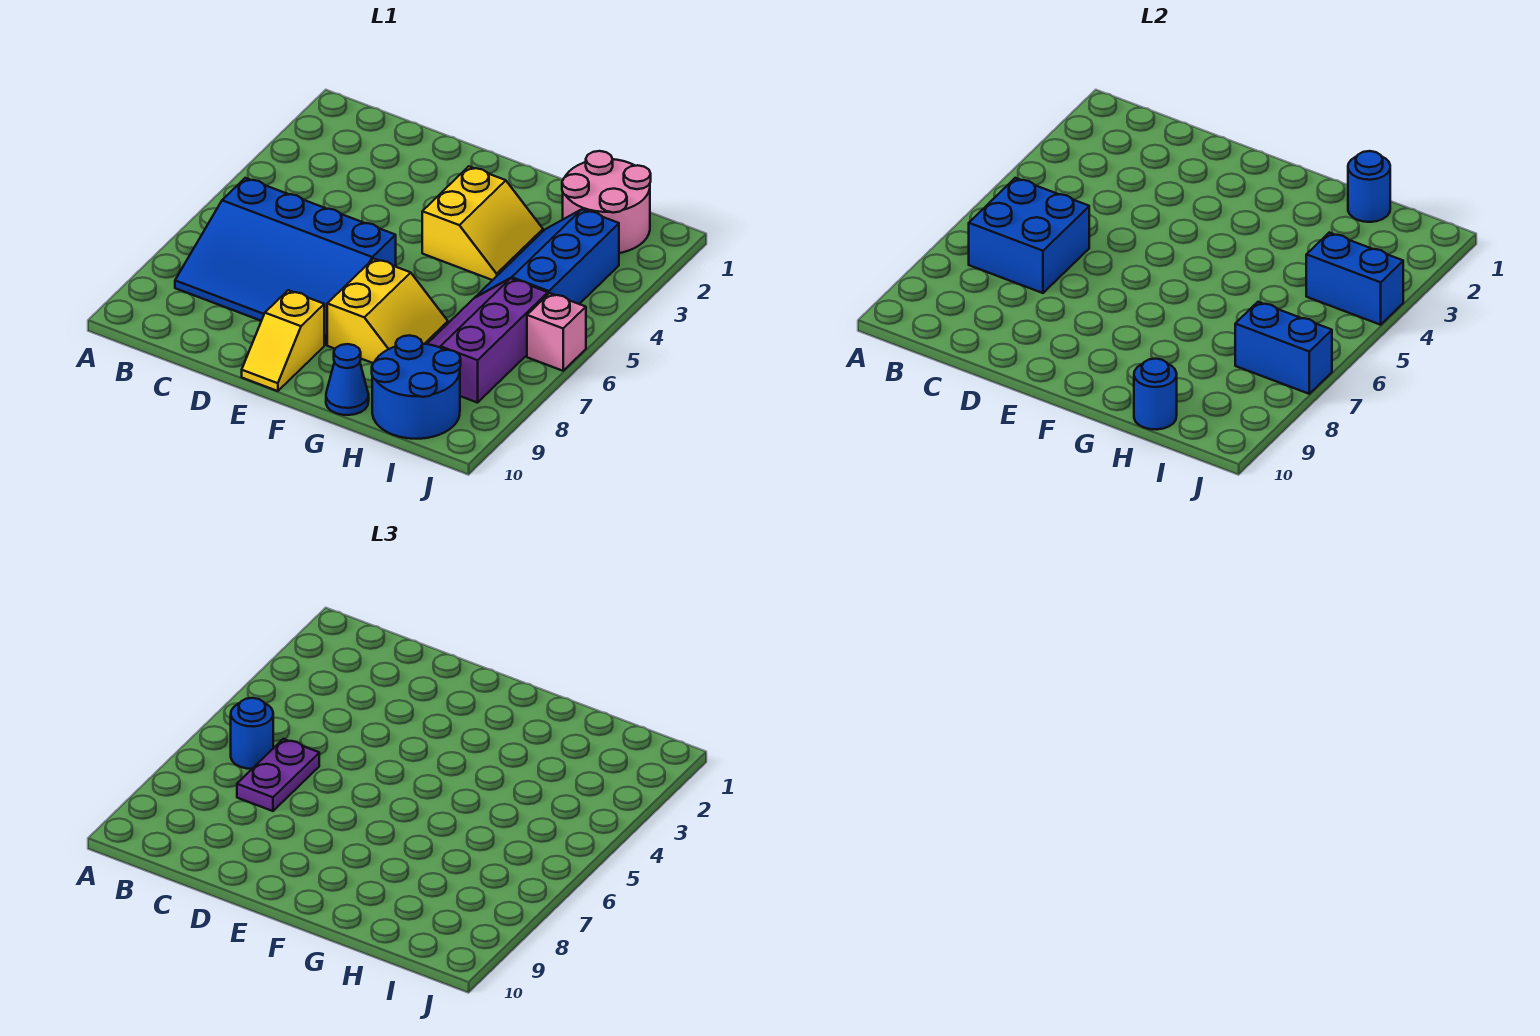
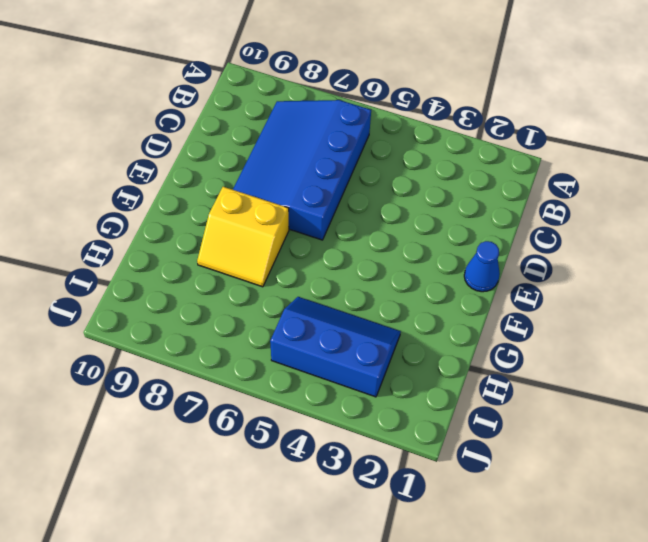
blue cone E1 level 1 -> blue cone G10 level 1
none -> yellow slope E9:E10 level 1 top 9
none -> yellow slope F3:G4 level 1 top F
none -> pink round brick H1:I2 level 1

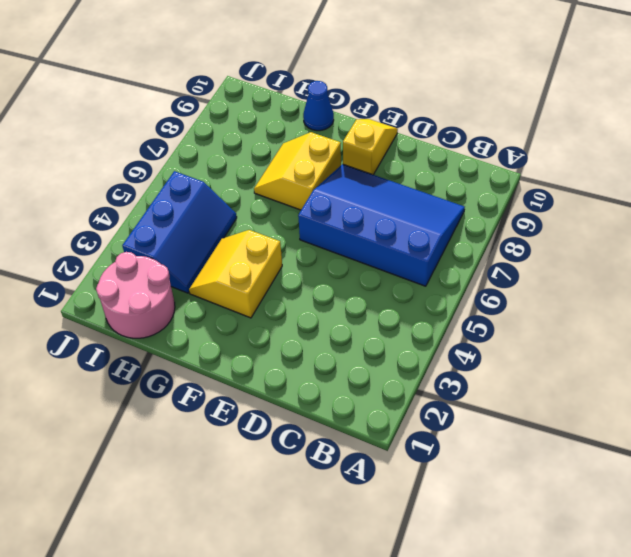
none -> purple slope H6:I8 level 1 top I
none -> blue round brick H9:I10 level 1
none -> pink brick J6 level 1

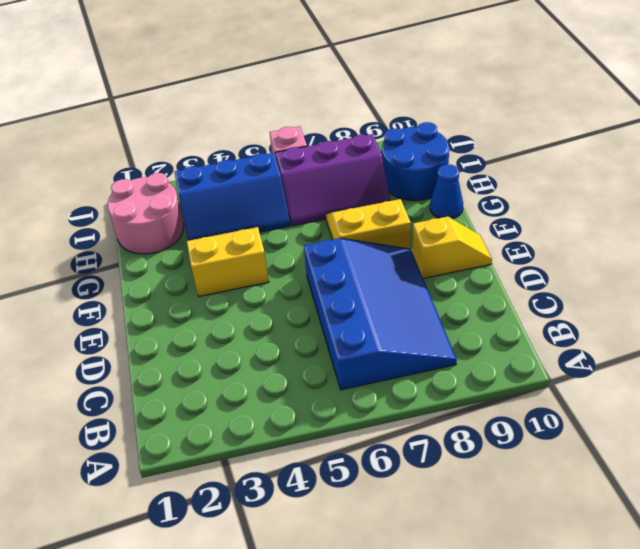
none -> blue brick B6:C7 level 2
none -> blue round brick H1 level 2
none -> blue round brick H10 level 2

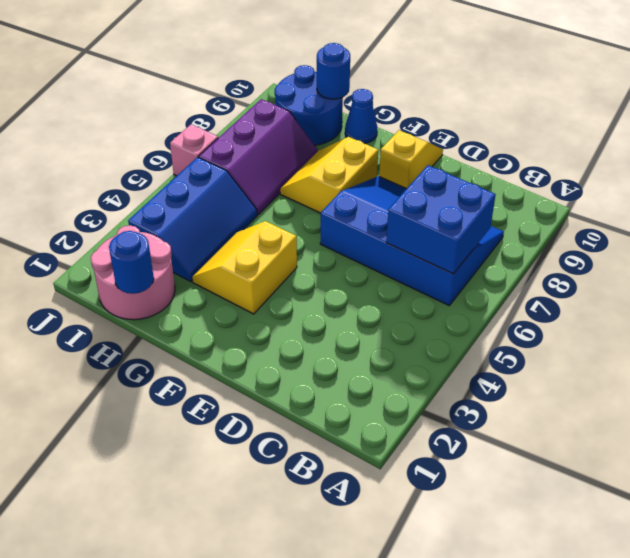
none -> blue brick I4:J4 level 2
none -> blue brick I7:J7 level 2
none -> blue round brick B6 level 3

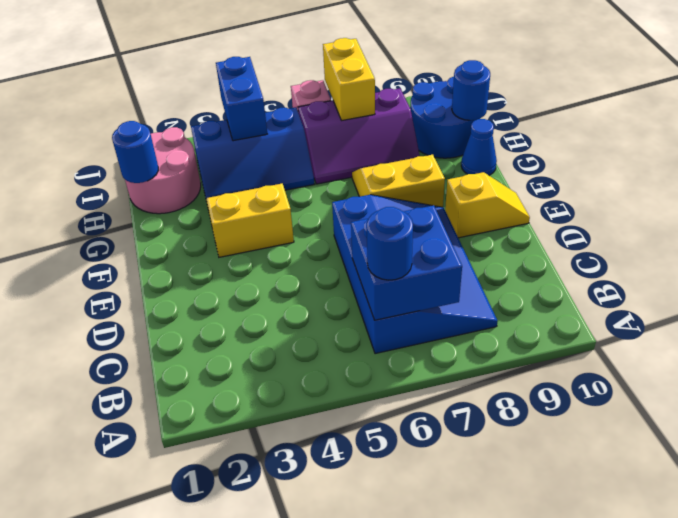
yellow brick I7:J7 level 2 -> blue brick I7:J7 level 2
none -> purple plate C6:C7 level 3

